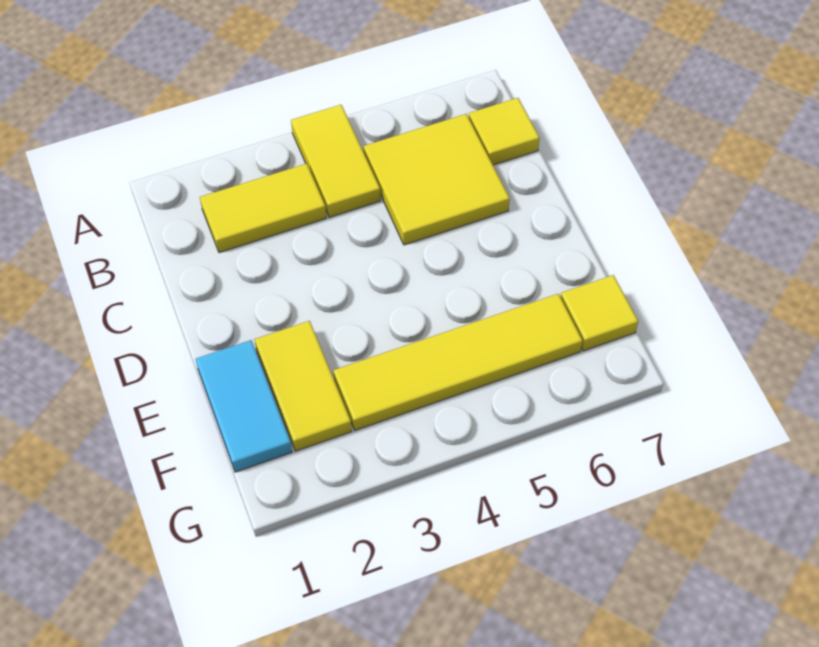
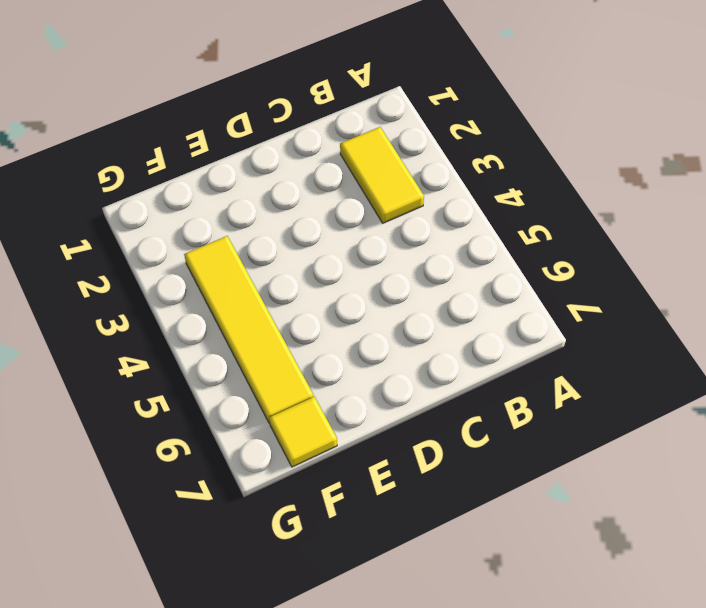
none -> yellow tile A4:B4 level 1
none -> yellow tile B5:C6 level 1

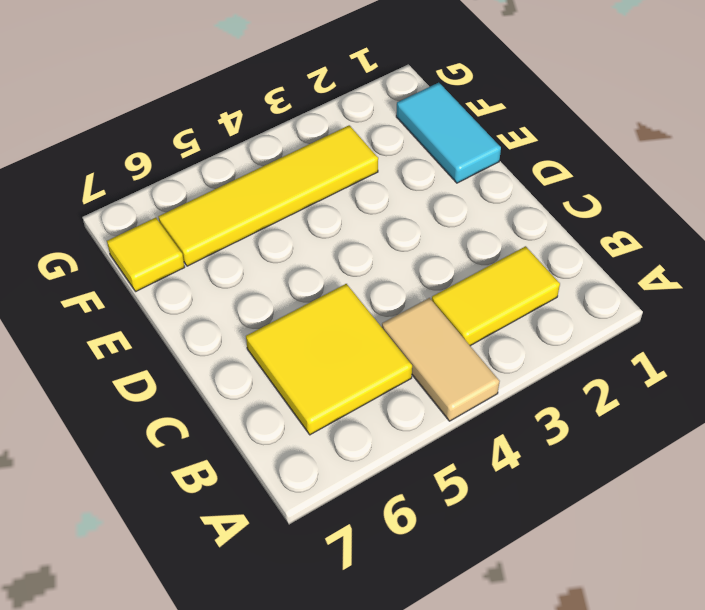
tan tile A4:B4 level 1 -> yellow tile A4:B4 level 1
none -> yellow tile B7 level 1
none -> yellow tile E2:F2 level 1

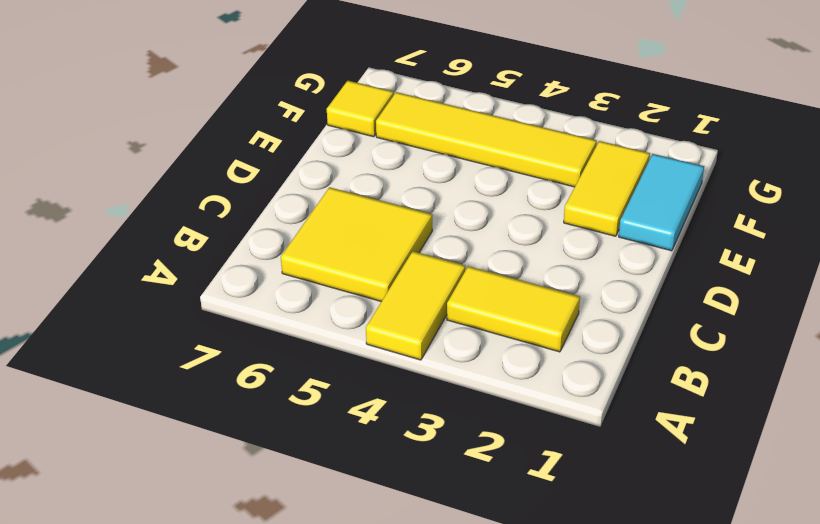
none -> yellow tile B7 level 1

